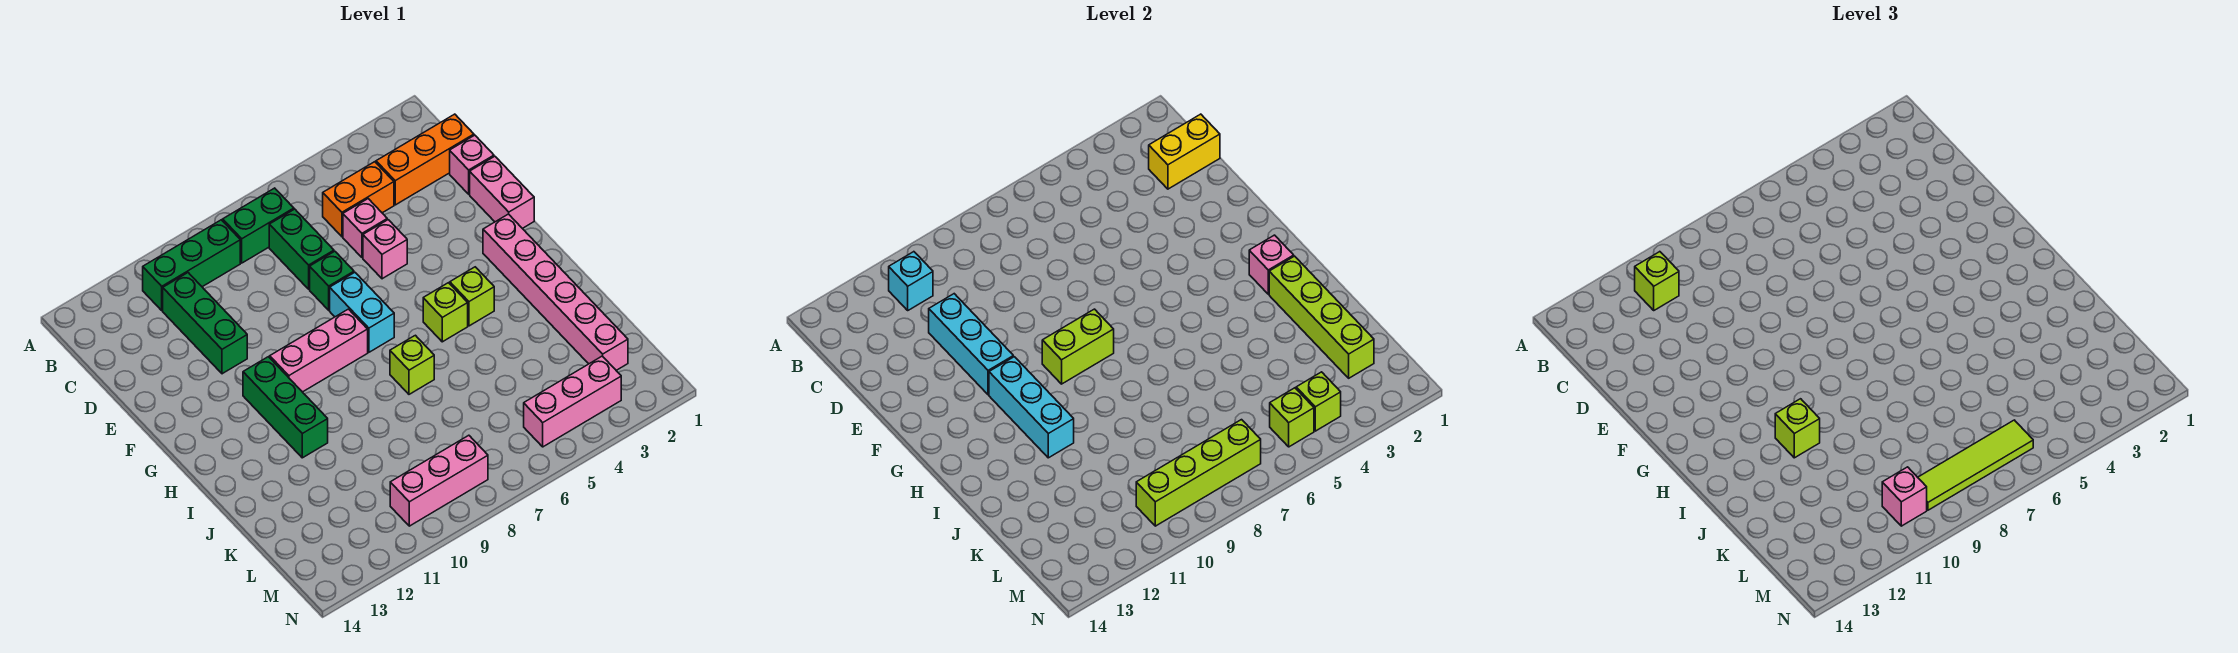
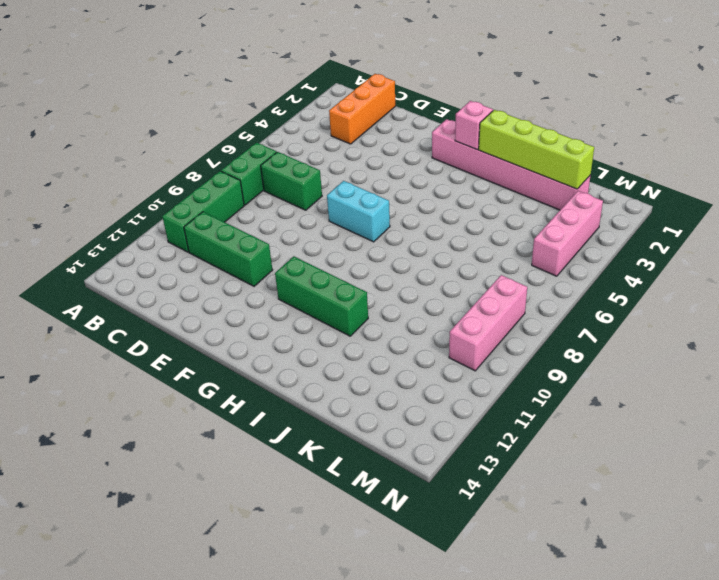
none -> orange brick C4:C5 level 1
none -> pink brick D1 level 1
none -> pink brick D5 level 1
none -> pink brick E1:F1 level 1

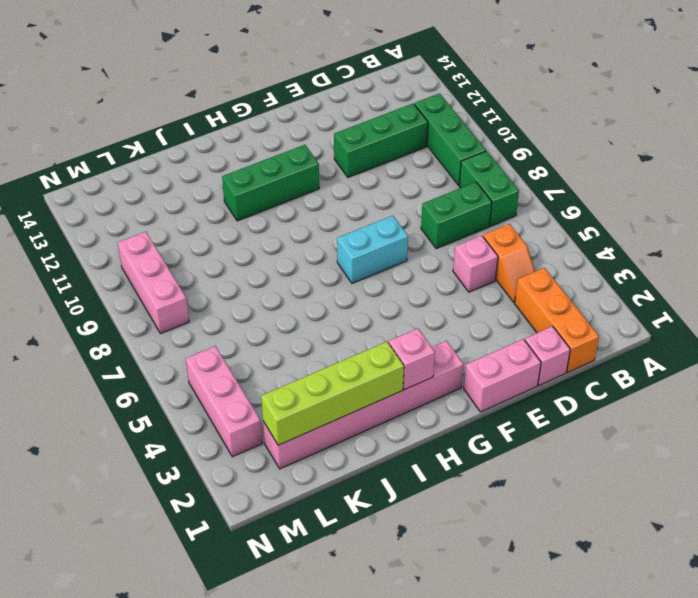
orange slope C4:C5 level 1 top 5 -> orange brick C4:C5 level 1
none -> pink brick E5 level 1
none -> green brick E7 level 1
none -> pink brick G8:G10 level 1
none -> lime brick H4 level 1

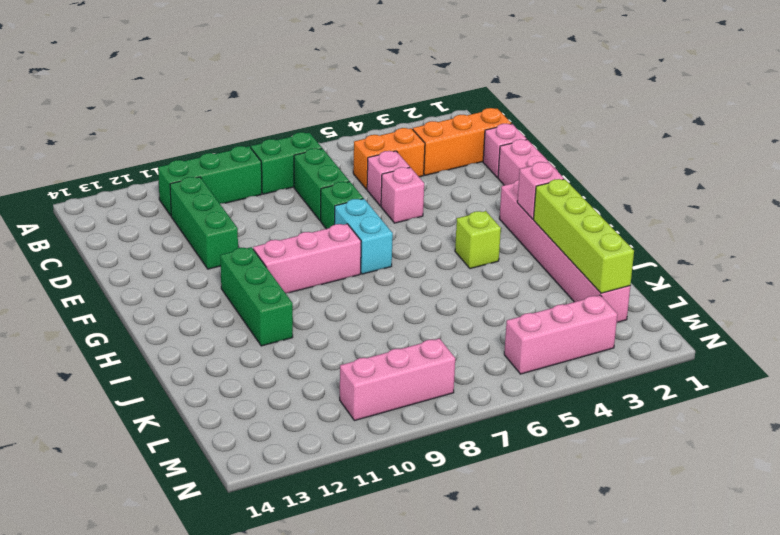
none -> lime brick H5 level 1
none -> lime brick I7 level 1
none -> cyan brick B11 level 2
none -> yellow brick C1:C2 level 2

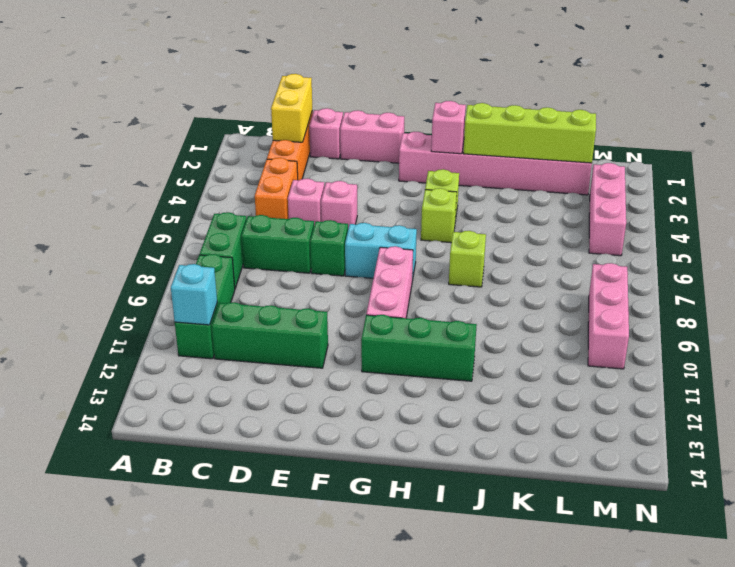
none -> cyan brick D11:F11 level 2
none -> lime brick G8:G9 level 2
none -> cyan brick G11:I11 level 2
none -> lime brick M4 level 2

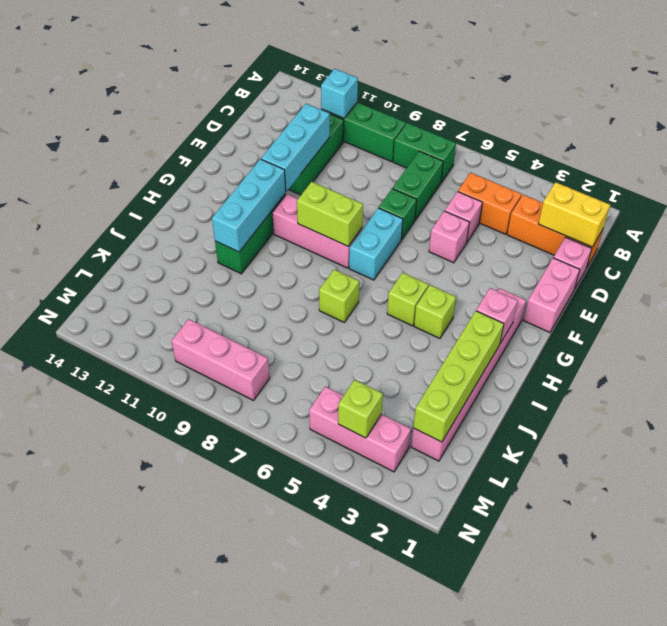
none -> lime brick M5 level 2
none -> lime brick M7:M10 level 2
none -> lime brick B11 level 3
none -> lime brick I11 level 3

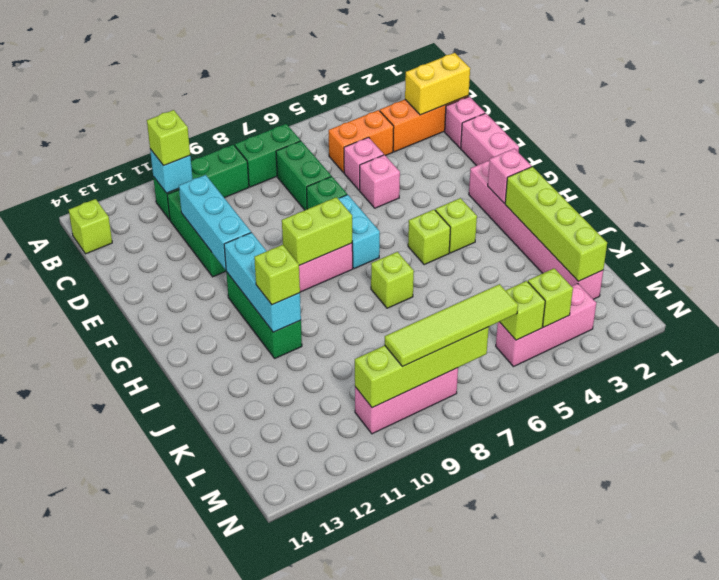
lime brick B14 level 1 -> none
none -> pink brick M10 level 3

